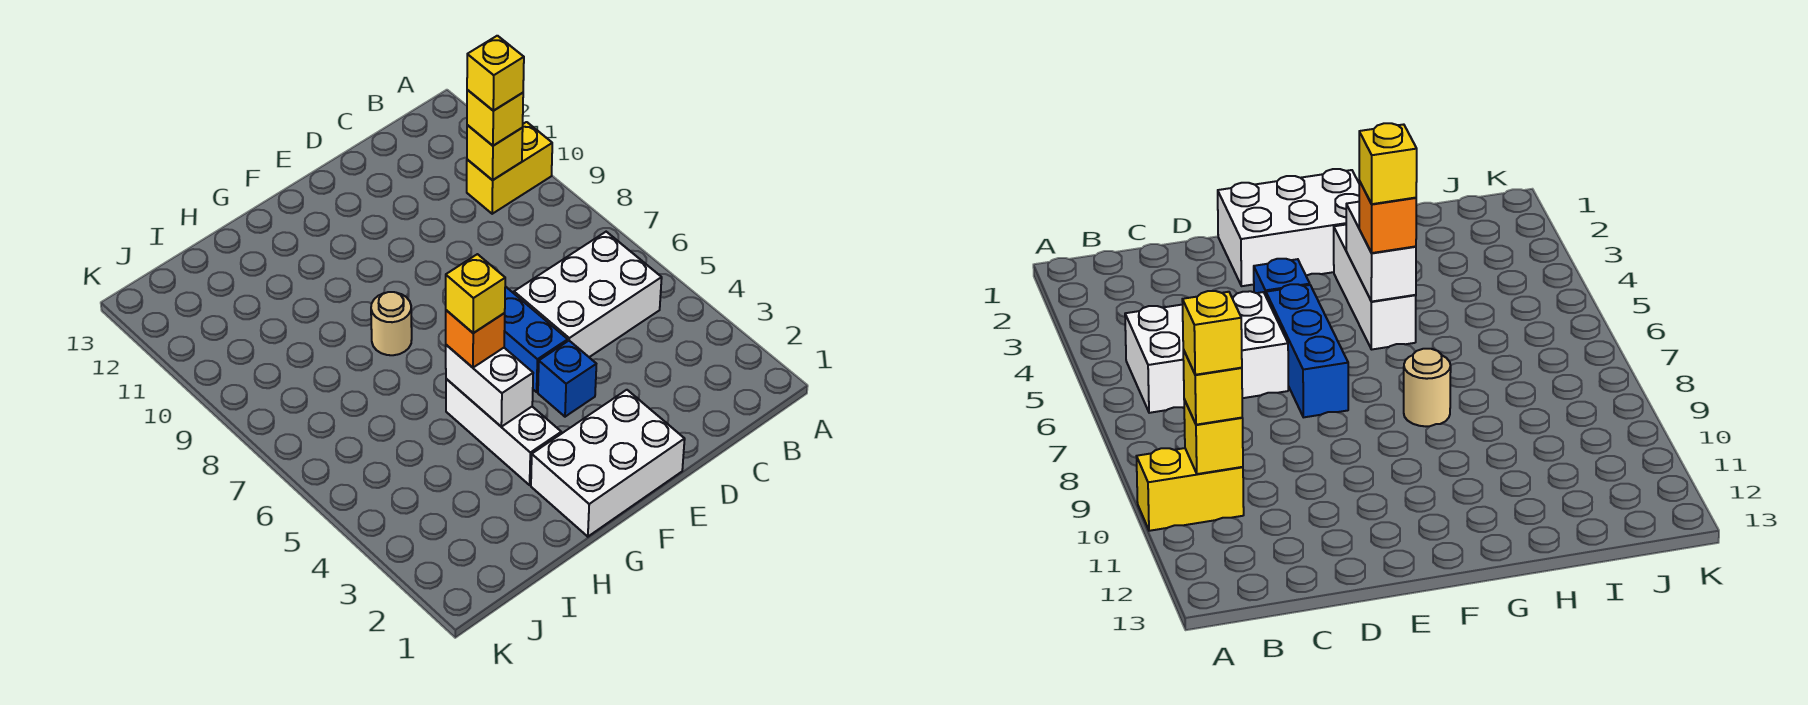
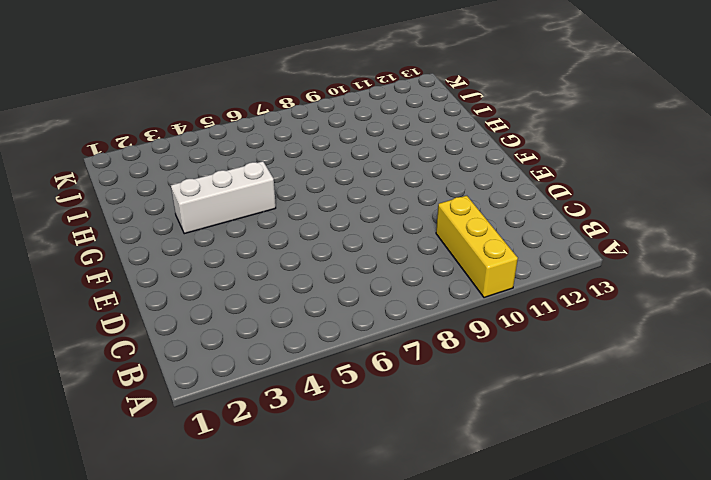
yellow brick A10:C10 level 1 -> yellow brick A10:B10 level 1
none -> white brick B5:D6 level 1
none -> white brick E1:G2 level 1
none -> blue brick E4 level 1

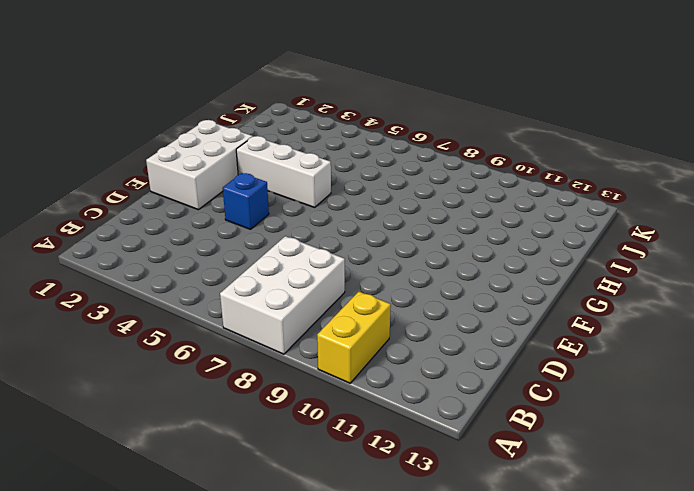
white brick A7:C8 level 1 -> white brick B5:D6 level 1
none -> blue brick E5:E7 level 1
none -> tan round brick G8 level 1
none -> yellow brick B10 level 2

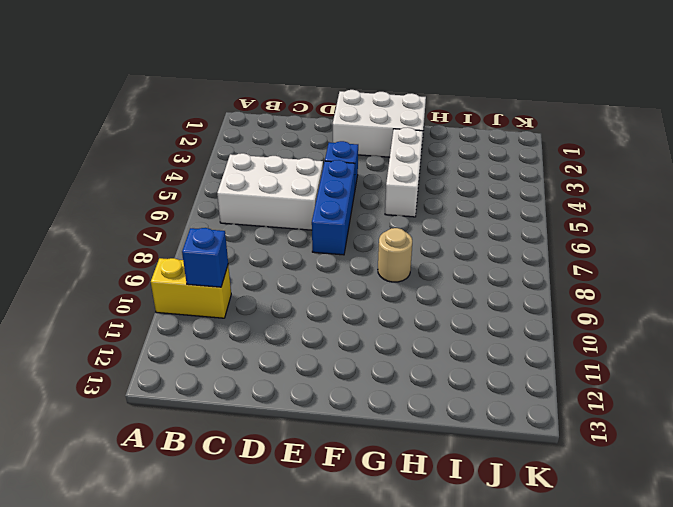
blue brick B10 level 2 -> yellow brick B10 level 2
none -> white brick G4:G5 level 2
none -> yellow brick B10 level 3
none -> orange brick G5 level 3

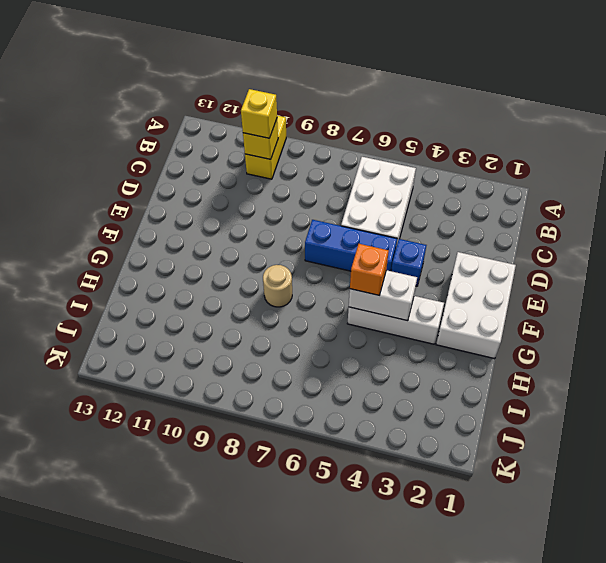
none -> yellow brick B10 level 4
none -> yellow brick G5 level 4

